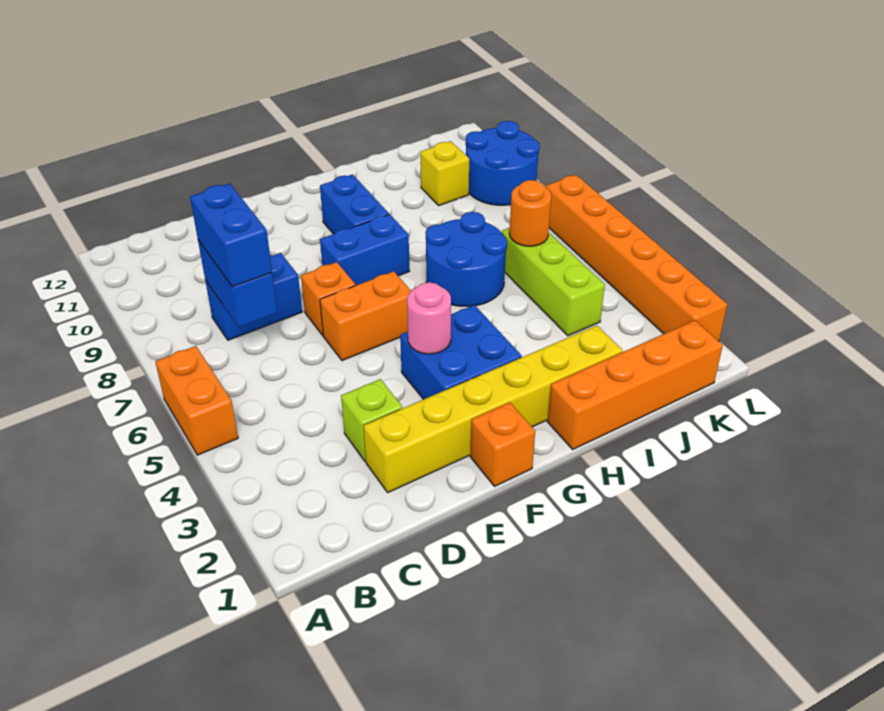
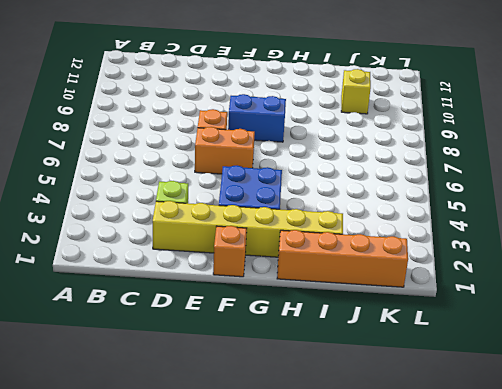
none -> orange brick A5:A6 level 1
none -> blue brick C8:D8 level 1
none -> blue brick G9:G10 level 1

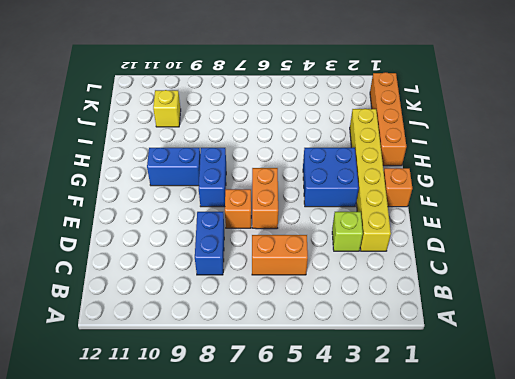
orange brick C5:C6 level 1 -> orange brick A5:A6 level 1
none -> blue round brick H6:I7 level 1
none -> lime brick J4:J6 level 1
none -> blue round brick K9:L10 level 1

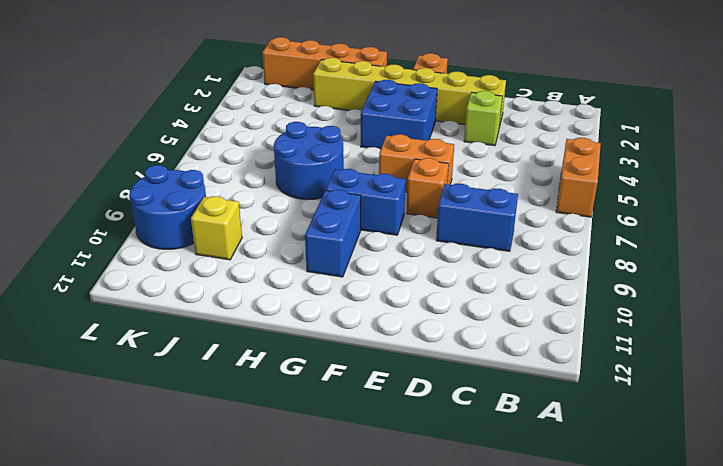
none -> lime brick J4:J6 level 1
none -> orange brick L2:L7 level 1
none -> blue brick C7:C8 level 2

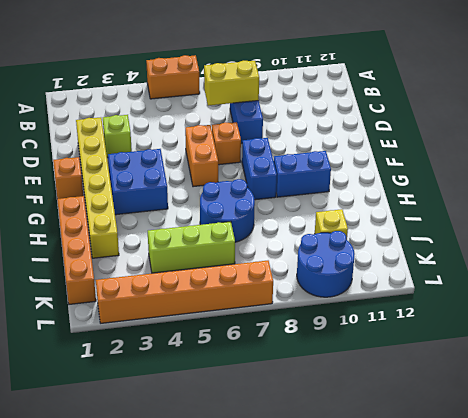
yellow brick C7:C8 level 2 -> blue brick C7:C8 level 2
none -> pink round brick F4 level 2
none -> orange round brick J6 level 2
none -> blue brick C7:C8 level 3

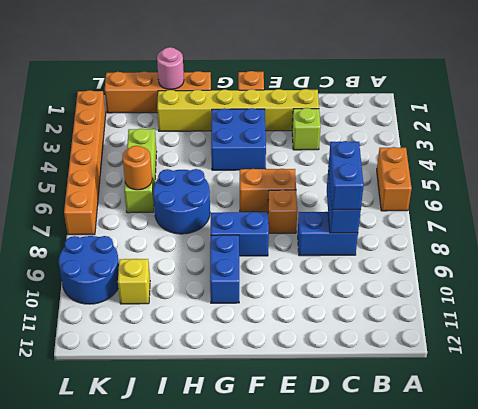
pink round brick I1 level 2 -> pink round brick F4 level 2

